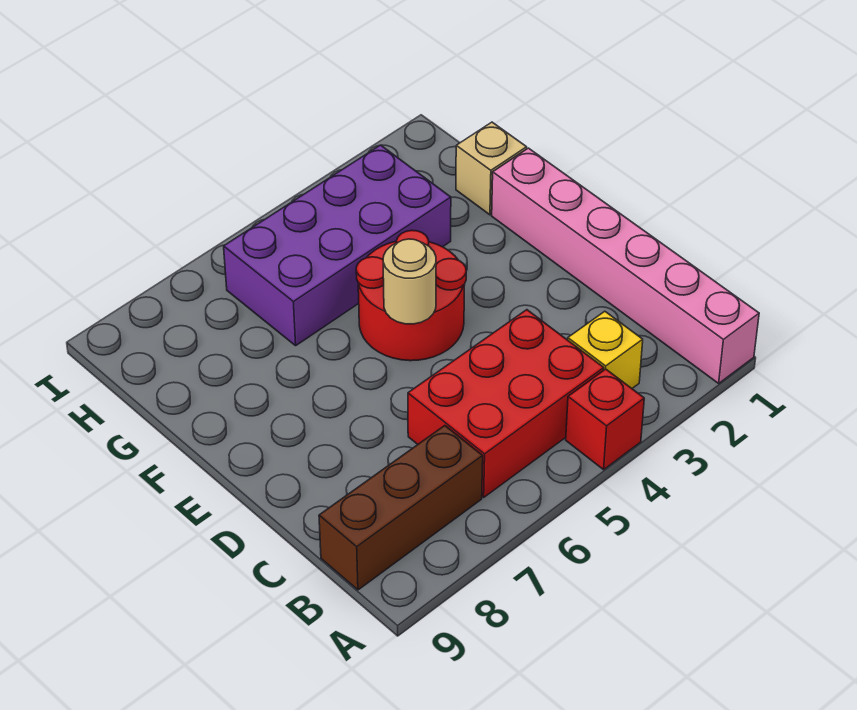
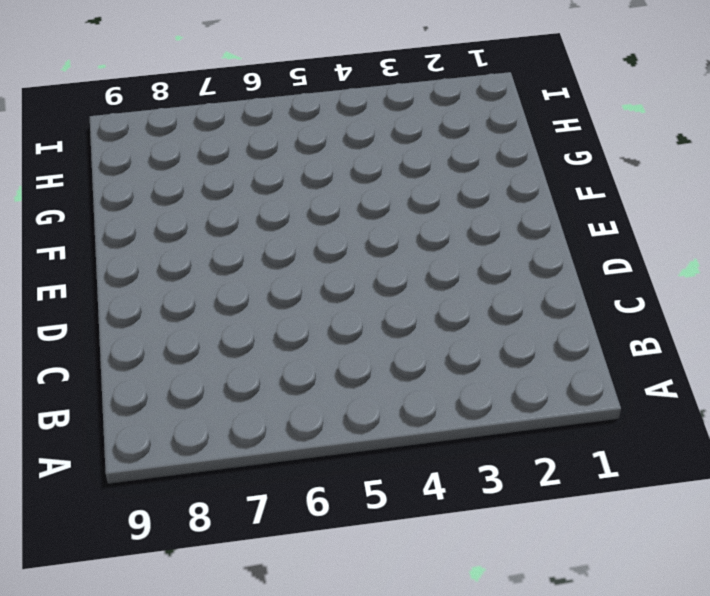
none -> pink brick A1:F1 level 1
none -> red brick A4 level 1

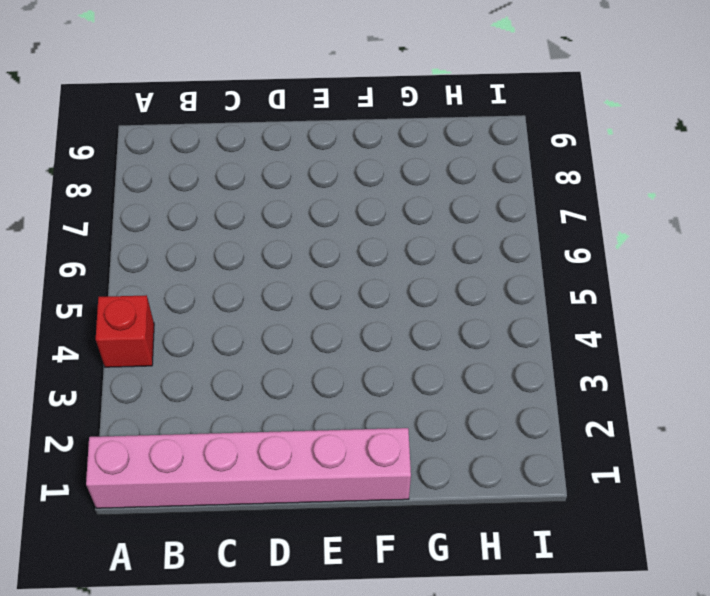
none -> yellow brick B3 level 1
none -> red brick B4:C6 level 1

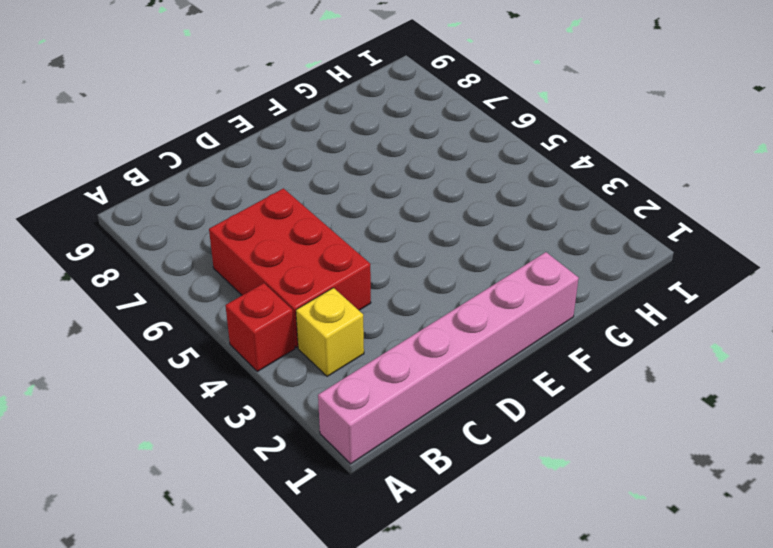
none -> brown brick B7:B9 level 1
none -> red round brick E4:F5 level 1

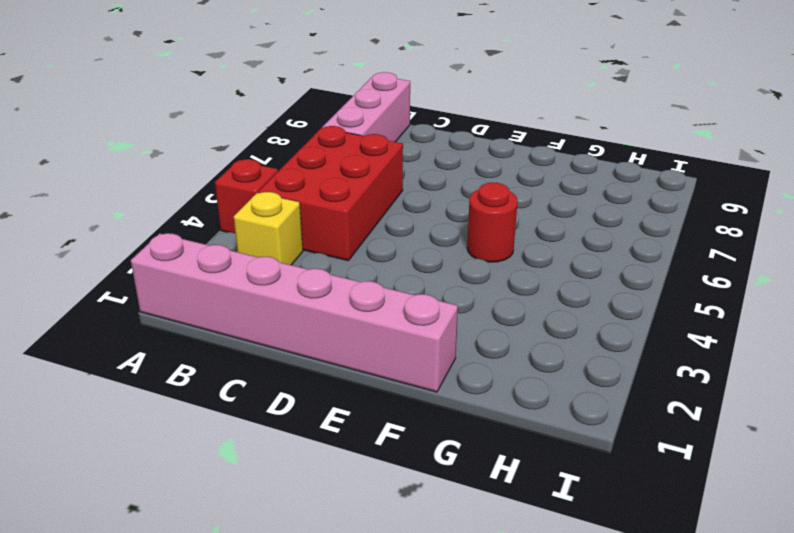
pink brick B7:B9 level 1 -> brown brick B7:B9 level 1
red round brick F5 level 1 -> red round brick E4:F5 level 1
none -> tan brick G1 level 1
none -> purple brick G3:H6 level 1

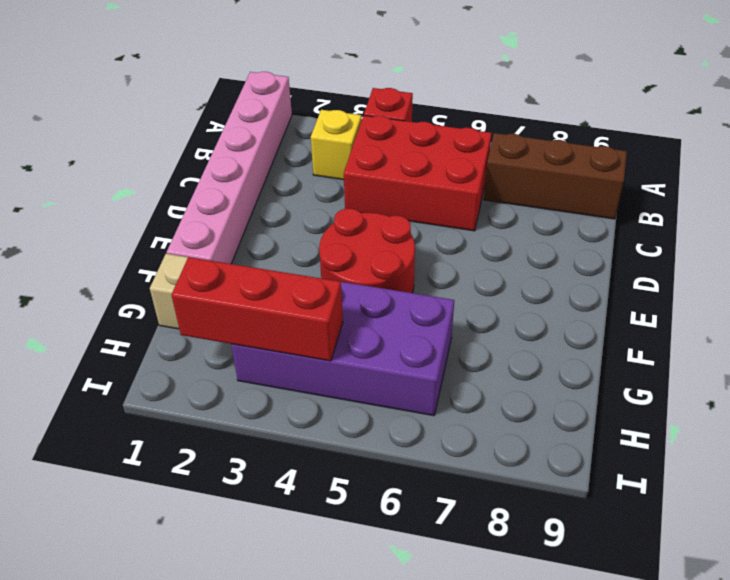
red brick H2:H4 level 2 -> none
none -> tan round brick E5 level 2

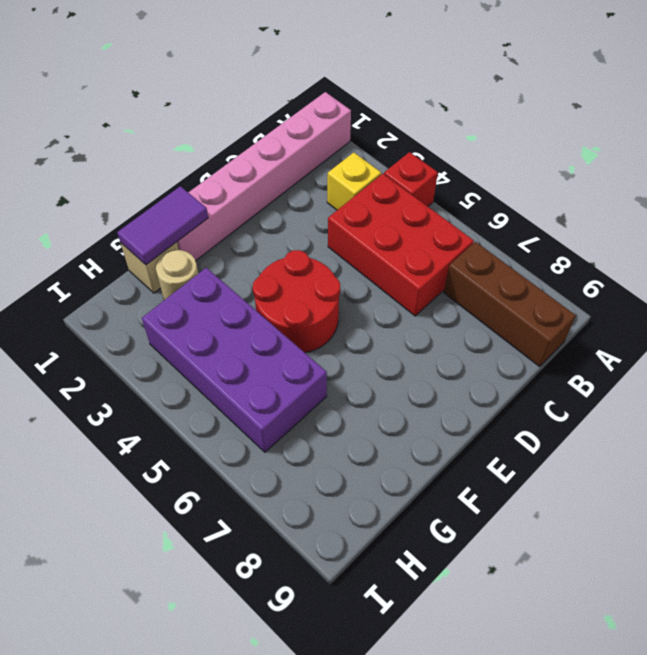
purple tile F1:G1 level 2 -> none
tan round brick G2 level 1 -> tan round brick E5 level 2

